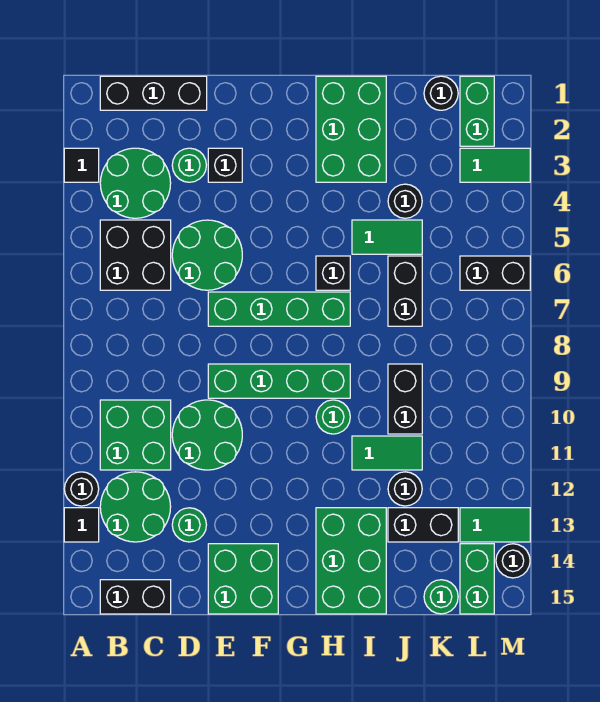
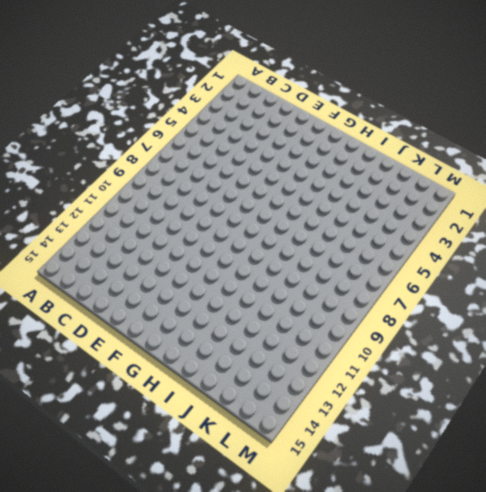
none -> black tile A3 level 1
none -> black round brick A12 level 1
none -> black tile A13 level 1
none -> black brick B1:D1 level 1

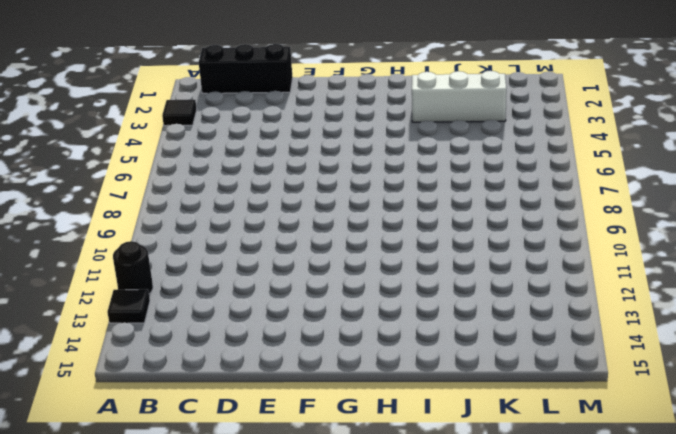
white brick I3:K3 level 1 -> green brick H1:I3 level 1
none -> green round brick B3:C4 level 1
none -> black brick B5:C6 level 1
none -> green brick B10:C11 level 1
none -> green round brick B12:C13 level 1

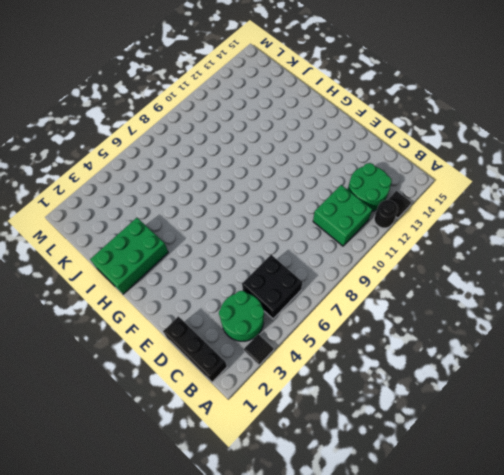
none -> black brick B15:C15 level 1
none -> green round brick D3 level 1
none -> green round brick D5:E6 level 1
none -> green round brick D10:E11 level 1

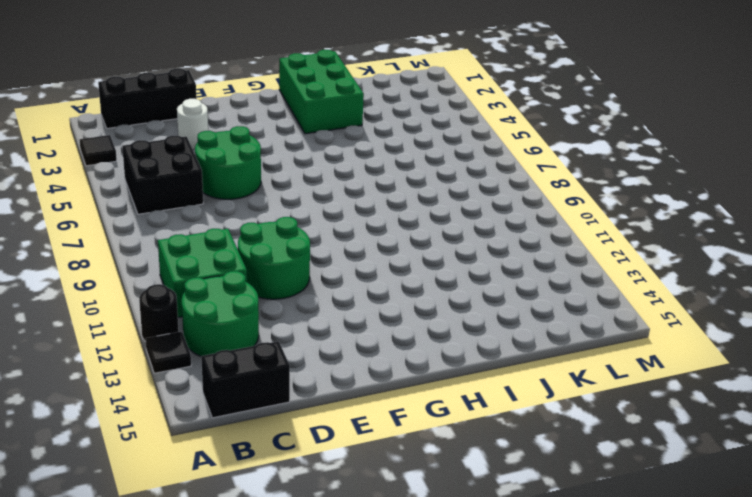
white round brick D3 level 1 -> green round brick D3 level 1
none -> green round brick B3:C4 level 1
none -> green round brick D13 level 1
none -> black brick E3 level 1
none -> green brick E7:H7 level 1

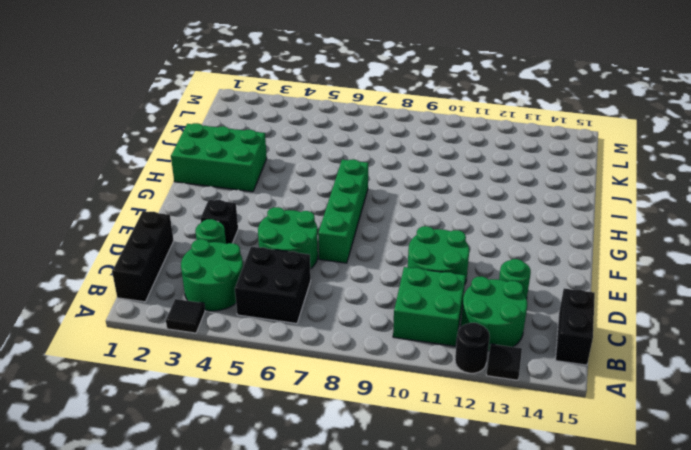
none -> green brick E9:H9 level 1
none -> green brick E14:F15 level 1
none -> black brick H6 level 1
none -> green round brick H10 level 1

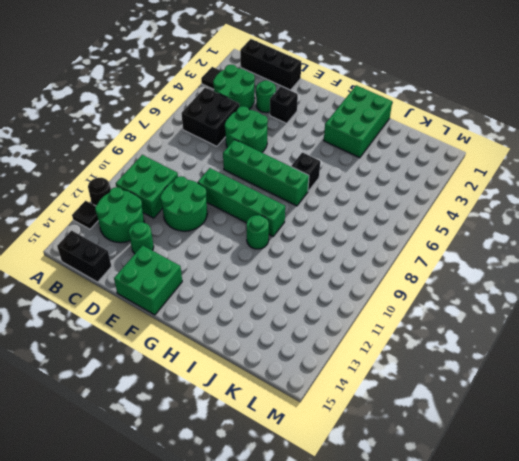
none -> green brick H13:I15 level 1
none -> green tile I5:J5 level 1
none -> green tile I11:J11 level 1
none -> black round brick J4 level 1

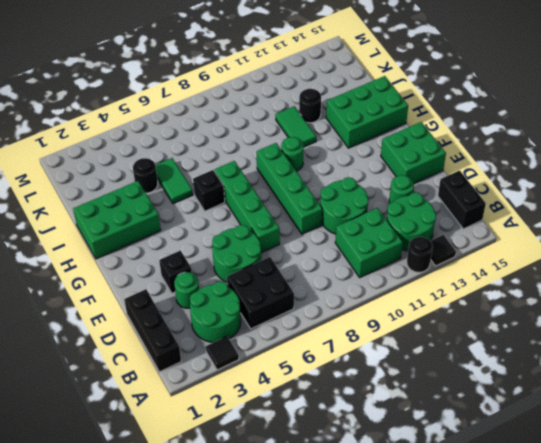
none -> black brick J6:J7 level 1
none -> black brick J9:J10 level 1
none -> black brick J13:K13 level 1
none -> black round brick K1 level 1

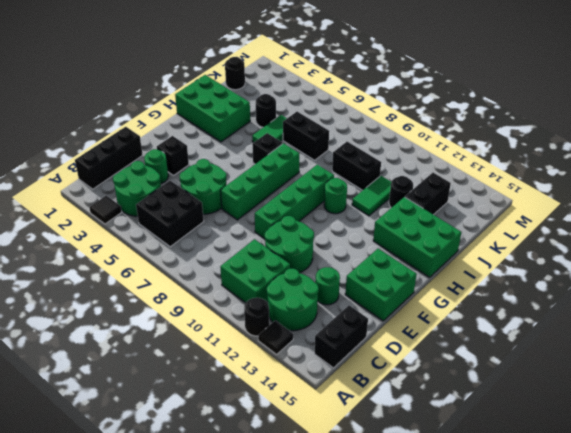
none -> green round brick K15 level 1
none -> green brick L1:L2 level 1
none -> green tile L3:M3 level 1
none -> black brick L6:M6 level 1

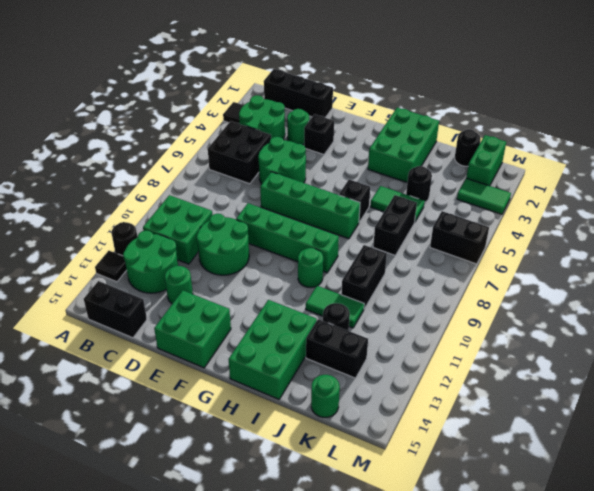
none -> green tile L13:M13 level 1
none -> green brick L14:L15 level 1
none -> black round brick M14 level 1

